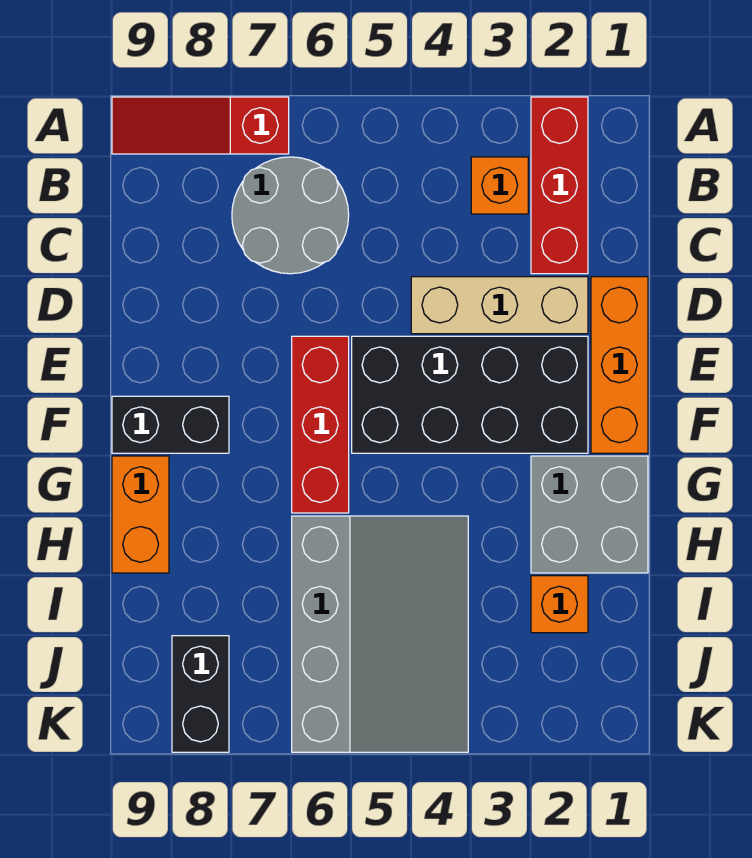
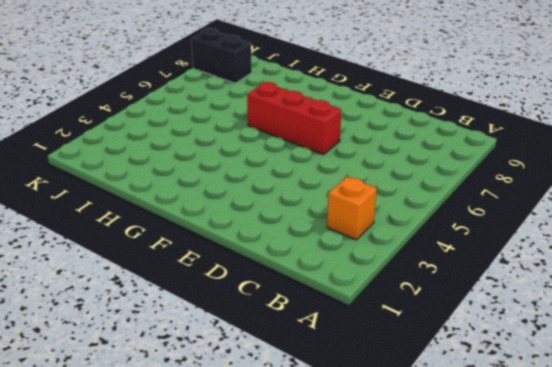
none -> red brick A2:C2 level 1
none -> red slope A7:A9 level 1 top 7
none -> grey round brick B6:C7 level 1

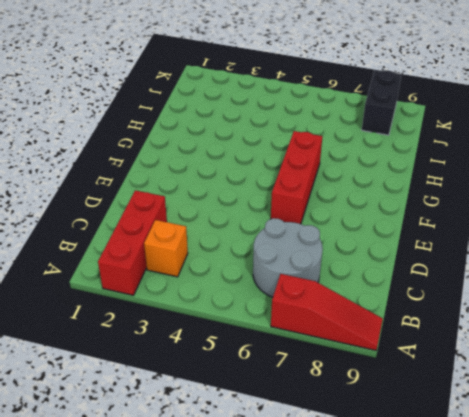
none -> orange brick D1:F1 level 1
none -> tan brick D2:D4 level 1
none -> black brick E2:F5 level 1

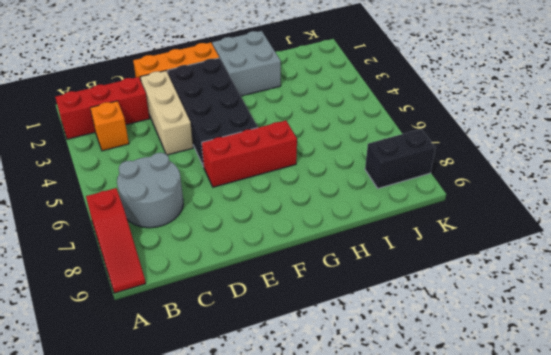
none -> black brick F8:F9 level 1
none -> orange brick G9:H9 level 1
none -> grey slope H4:K6 level 1 top 6

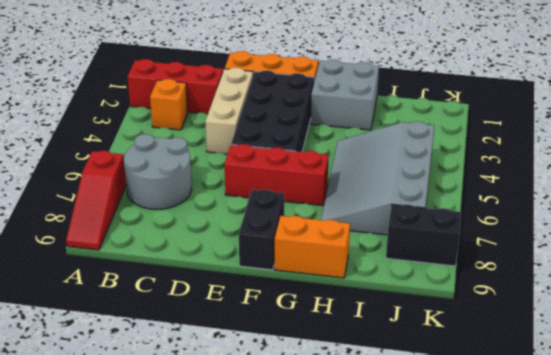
grey slope H4:J7 level 1 top J -> grey slope H4:K6 level 1 top 6
none -> orange brick I2 level 1

